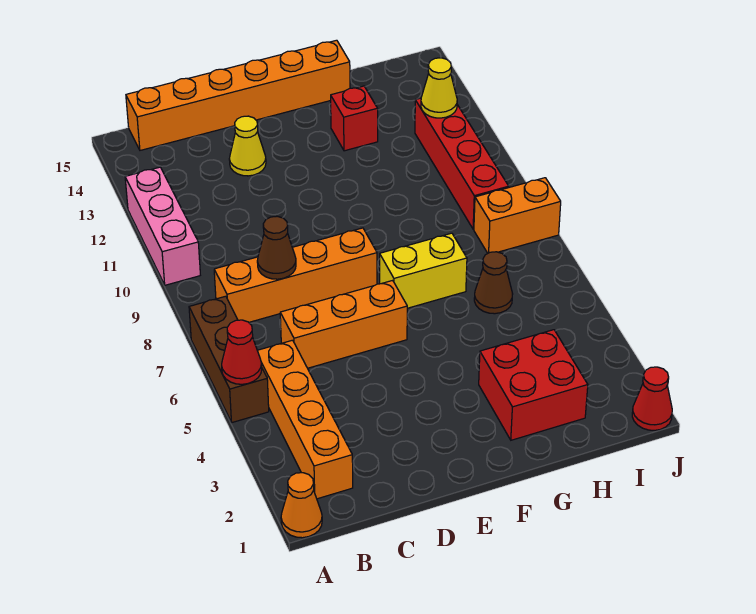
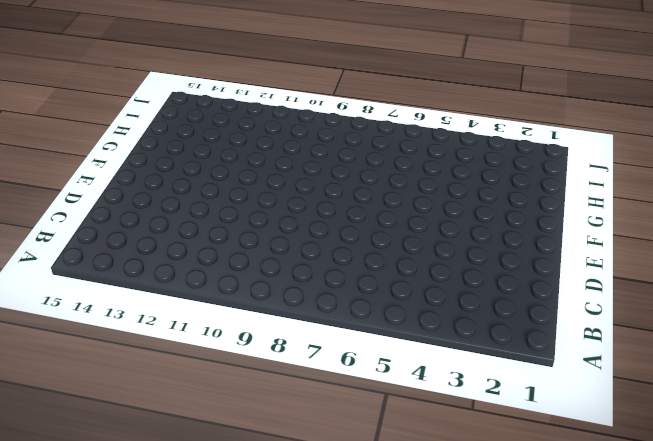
none -> orange cone A1 level 1
none -> brown brick A5:A7 level 1
none -> pink brick A10:A12 level 1

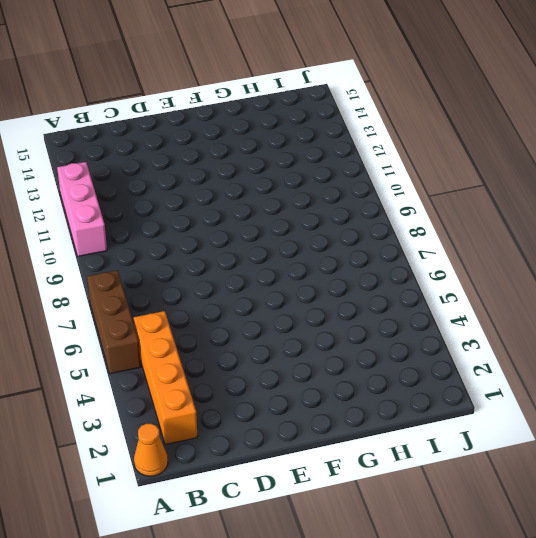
none -> orange brick B8:E8 level 1
none -> orange brick B15:G15 level 1
none -> orange brick C6:E6 level 1

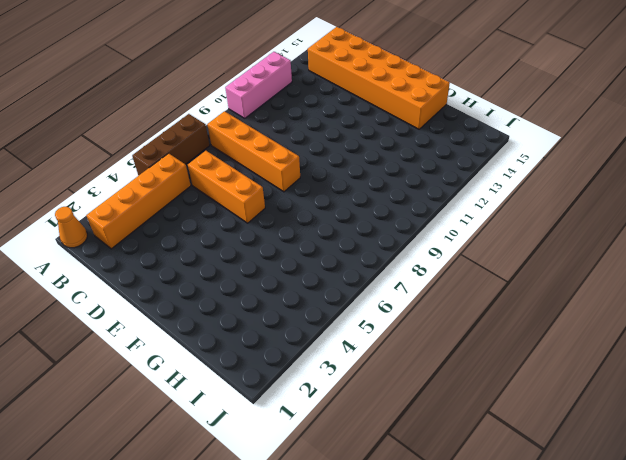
orange brick B14:G15 level 1 -> orange brick B15:G15 level 1
none -> yellow cone D13 level 1
none -> yellow brick F7:G7 level 1
none -> red brick G2:H3 level 1

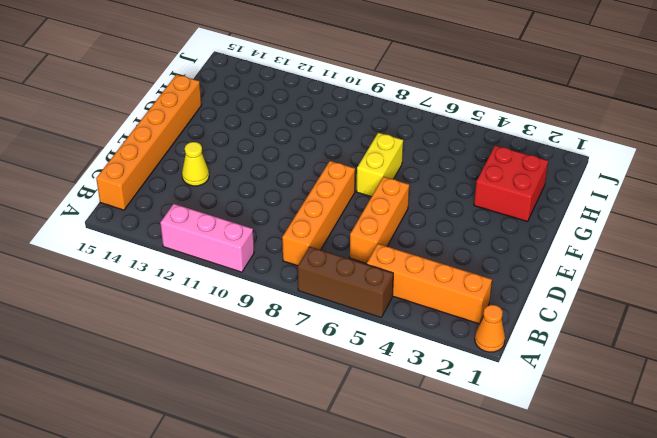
none -> red brick G13 level 1
none -> brown cone H6 level 1
none -> orange brick I8:J8 level 1

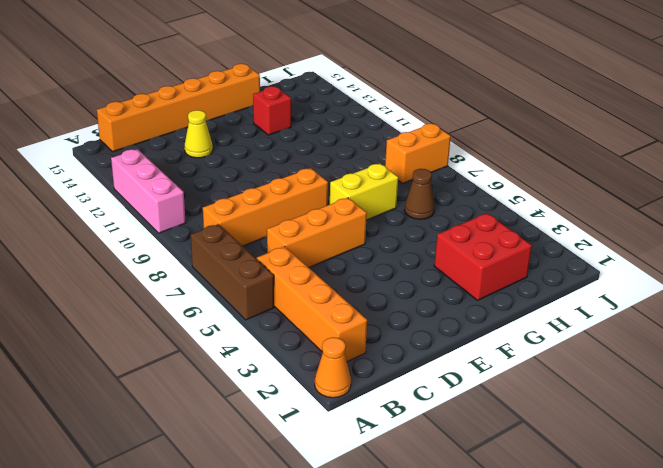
none -> red brick I9:I12 level 1
none -> red cone J1 level 1
none -> red cone A5 level 2

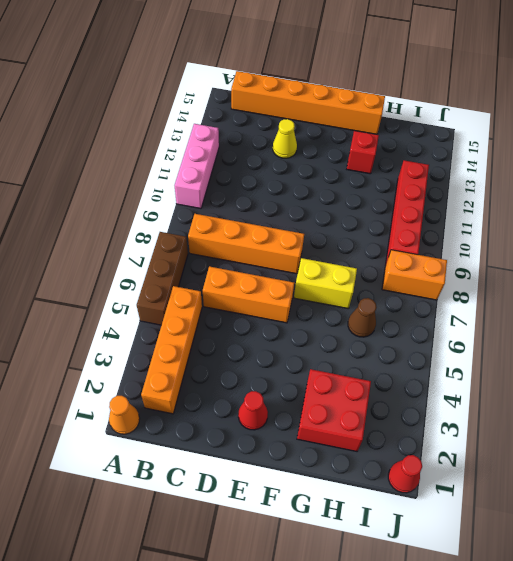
red cone E2 level 1 -> red cone A5 level 2
none -> brown cone C8 level 2
none -> yellow cone I12 level 2

